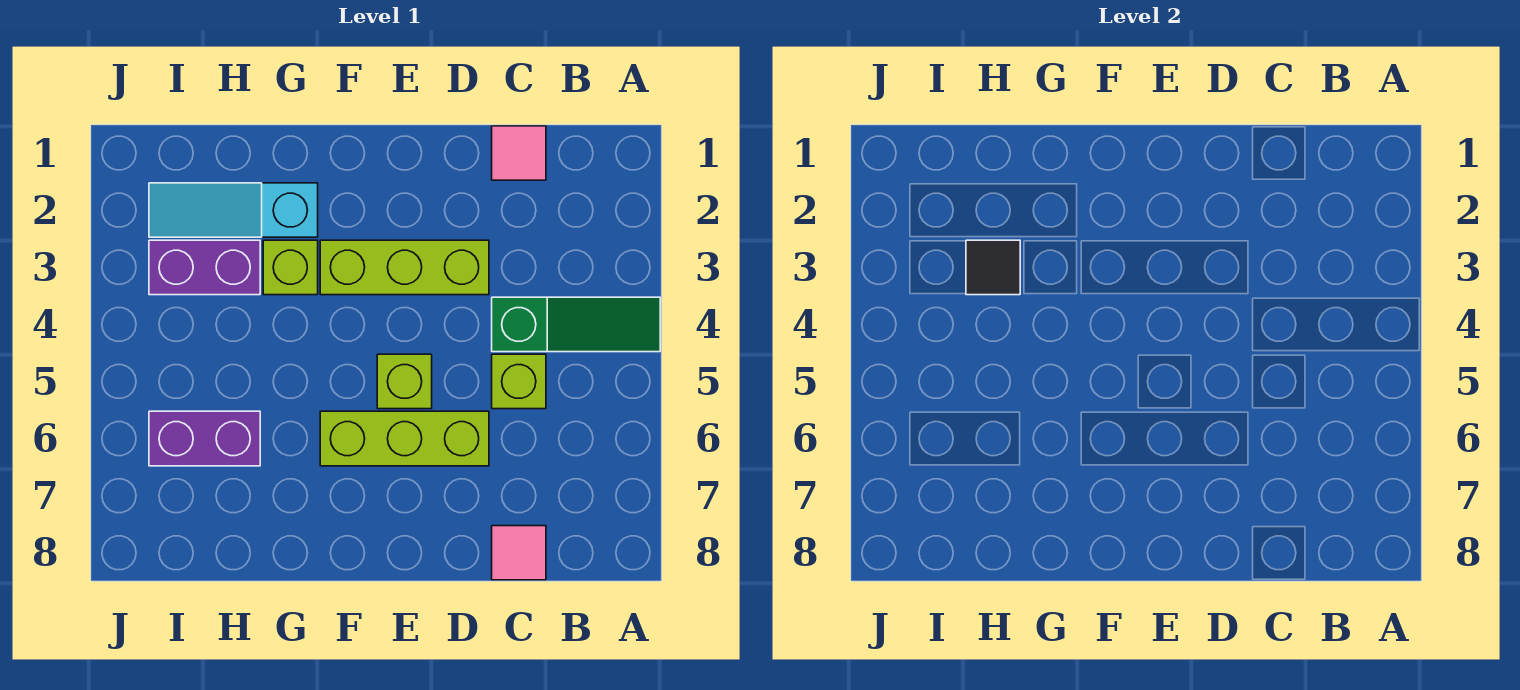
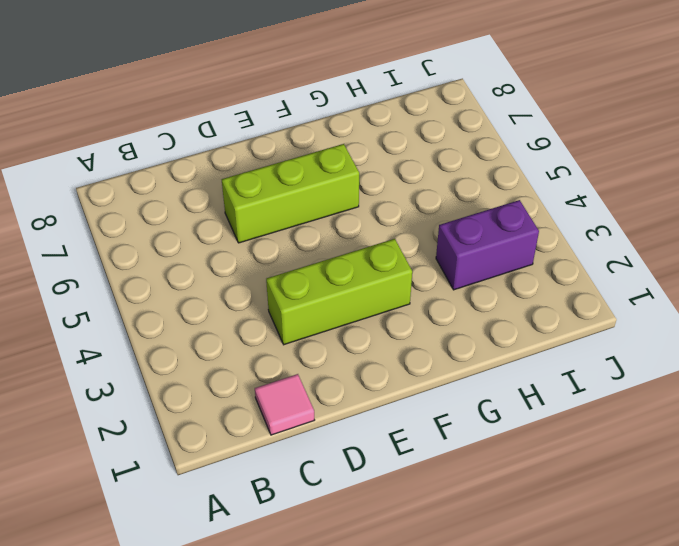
none -> green slope A4:C4 level 1 top C
none -> lime brick C5 level 1
none -> pink tile C8 level 1

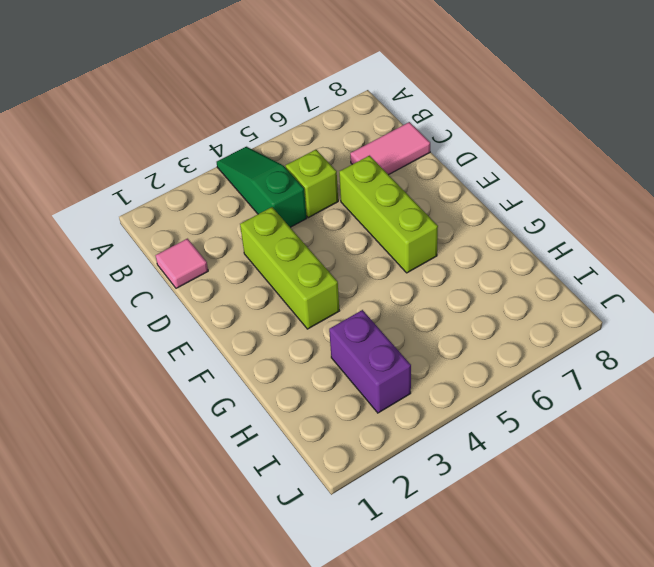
pink tile C7:C8 level 1 -> pink tile C8 level 1
none -> lime brick E5 level 1
none -> cyan slope G2:I2 level 1 top G
none -> lime brick G3 level 1

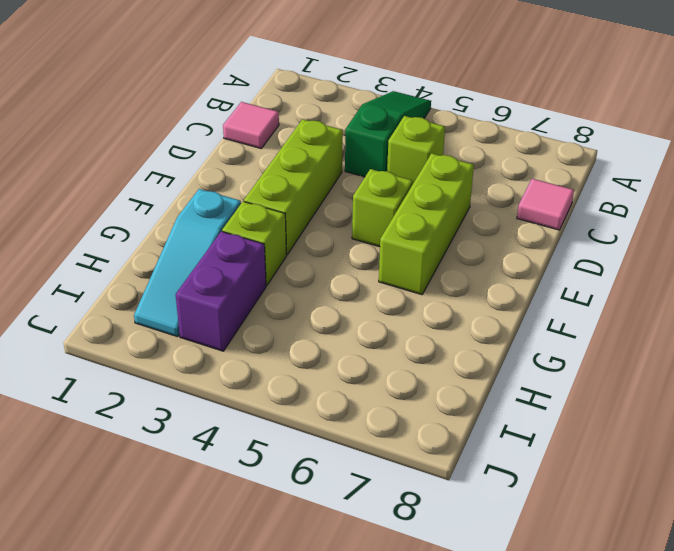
none -> purple brick H6:I6 level 1
none -> black tile H3 level 2

